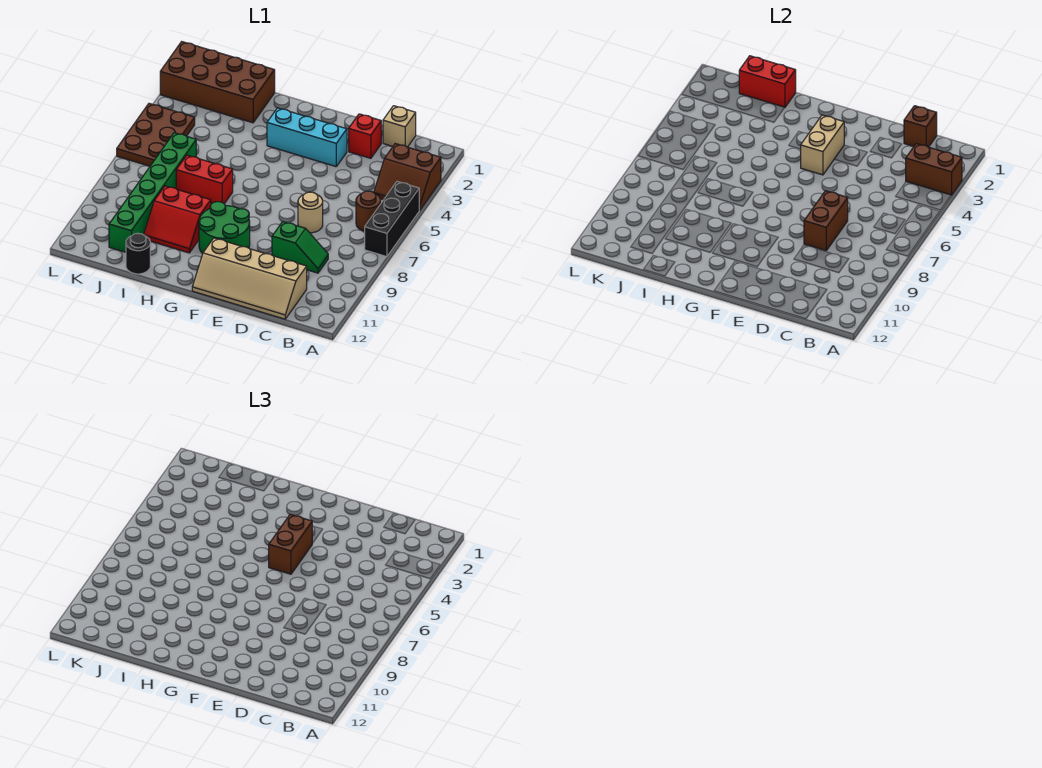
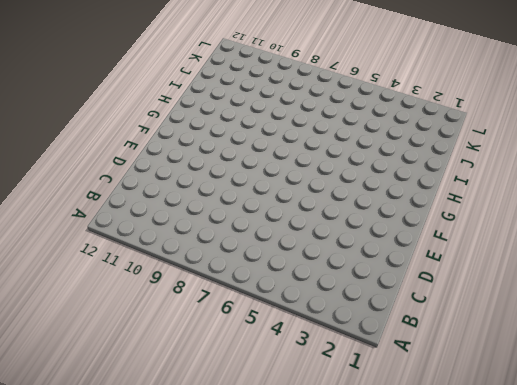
none -> brown slope A3:B4 level 1 top 3
none -> black brick A5:A7 level 1
none -> brown round brick B6 level 1

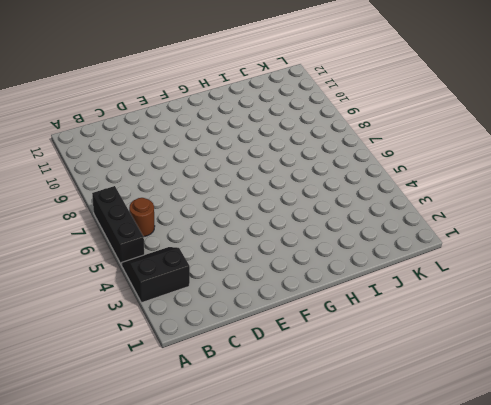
black slope A3:B4 level 1 top 3 -> brown slope A3:B4 level 1 top 3
none -> tan brick C1 level 1
none -> green slope C9:D9 level 1 top D
none -> tan slope C11:F12 level 1 top 11

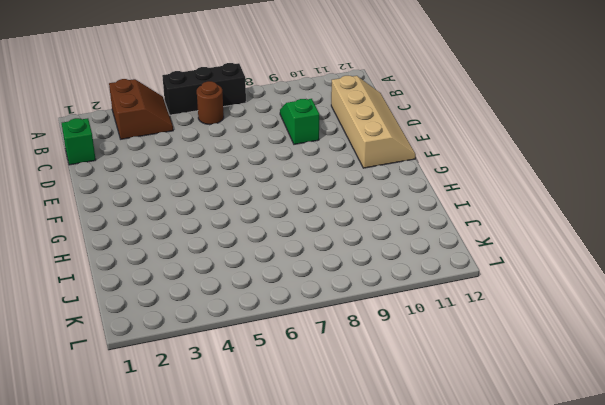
green brick C1 level 1 -> tan brick C1 level 1
none -> red brick D2 level 1
none -> tan round brick D7 level 1
none -> cyan brick E3:G3 level 1

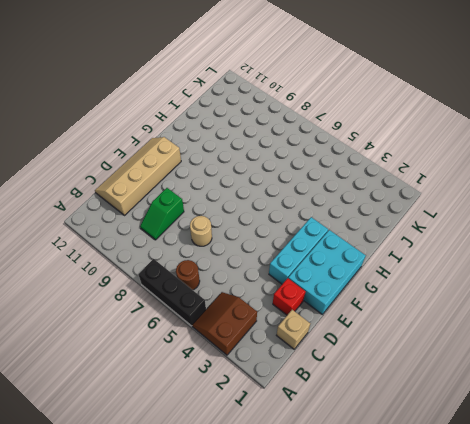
cyan brick E1:G2 level 1 -> none
none -> green round brick F9:G10 level 1
none -> red brick H7:I7 level 1
none -> red slope H9:I10 level 1 top 9

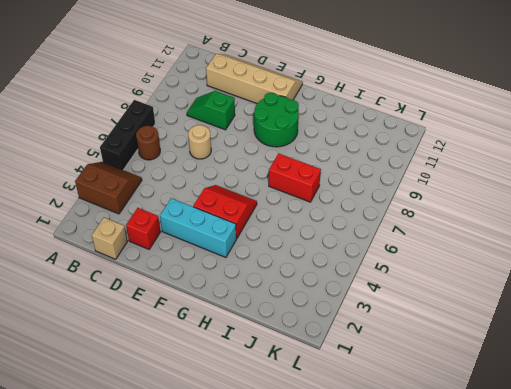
red slope F4:G5 level 1 top 4 -> red slope H9:I10 level 1 top 9
none -> brown brick I1:L2 level 1
none -> black round brick I12 level 1
none -> green brick J6:J11 level 1

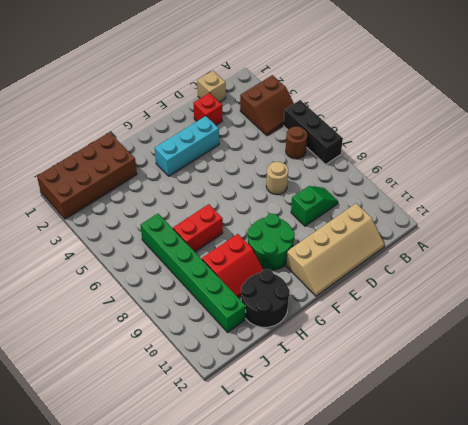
black round brick H11:I12 level 1 -> black round brick I12 level 1
none -> brown plate K4:L6 level 1
none -> brown brick A3:B3 level 2
none -> brown brick C1 level 2

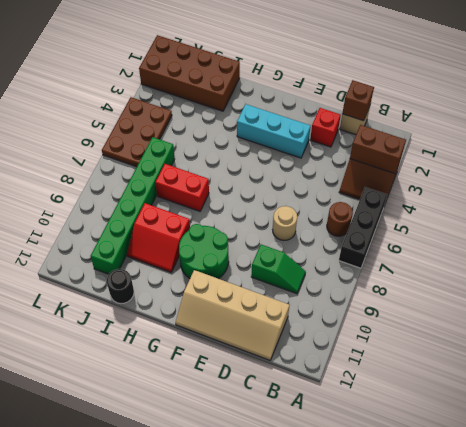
none -> brown brick D7:D8 level 2
none -> tan brick F3:F4 level 2
none -> red brick I1:J1 level 2

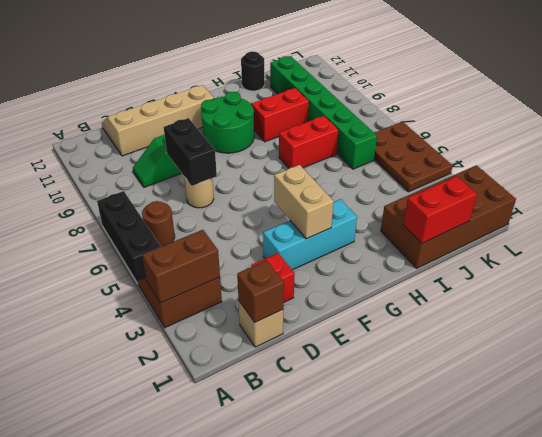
black brick D7:D8 level 2 -> brown brick D7:D8 level 2
none -> brown brick F4:F5 level 3

